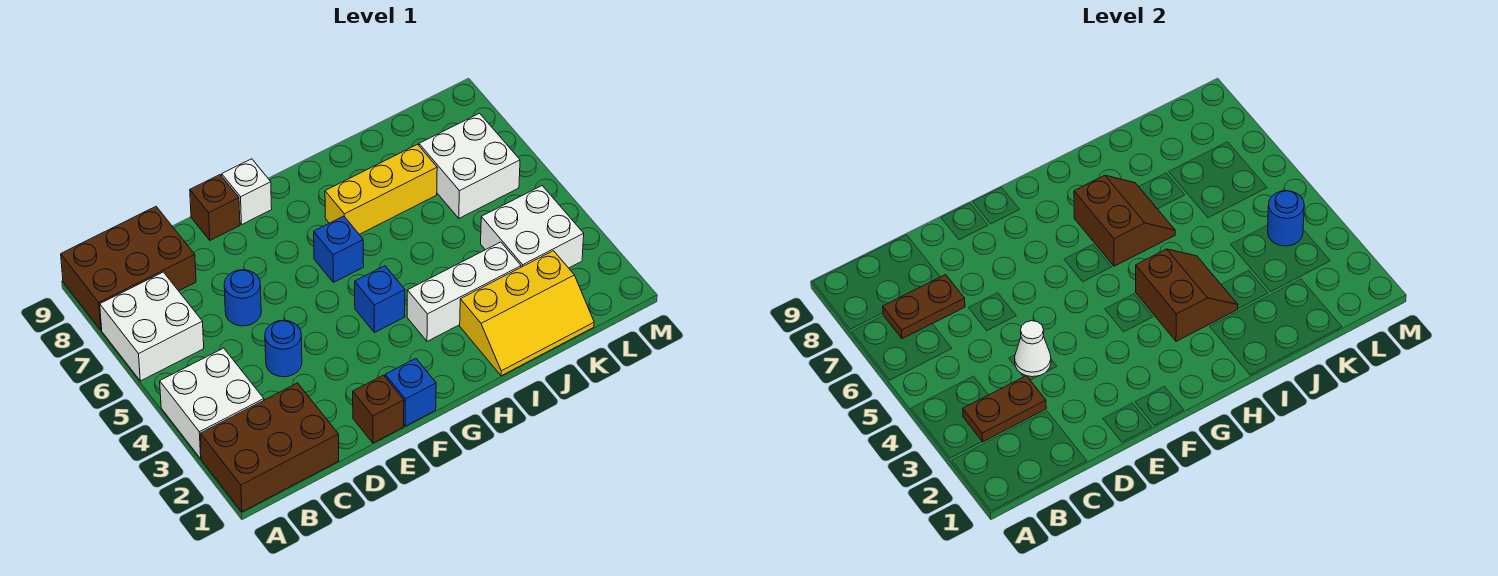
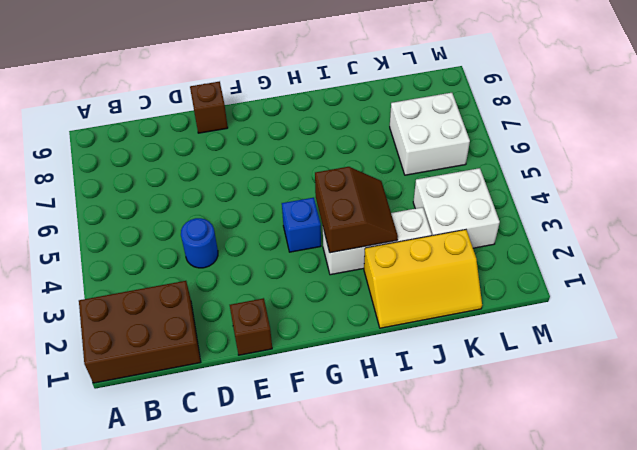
none -> white brick A3:B4 level 1
none -> white brick A6:B7 level 1
none -> brown brick A8:C9 level 1

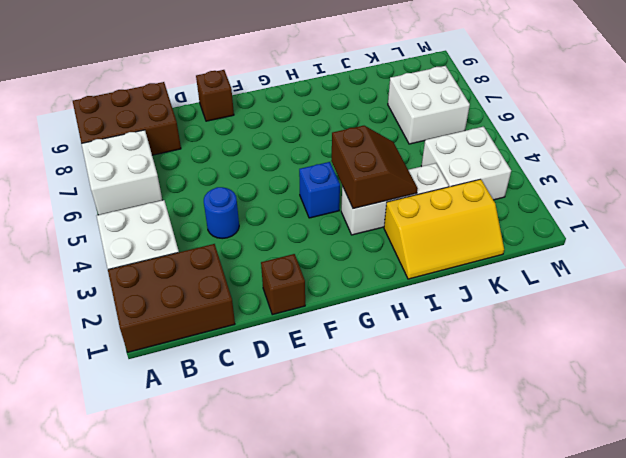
none -> blue round brick D6 level 1
none -> blue brick F1 level 1
none -> white brick F9 level 1

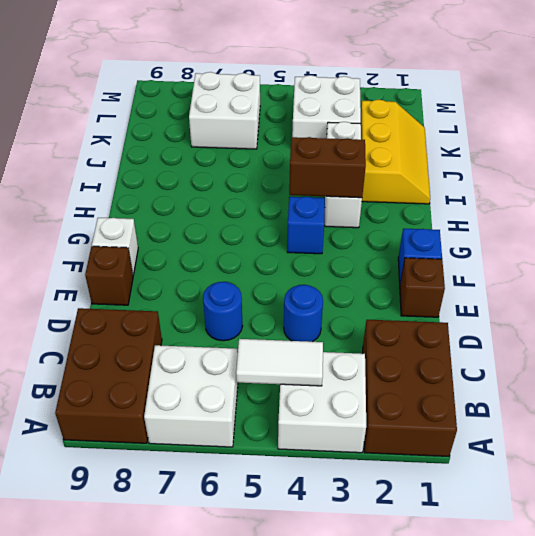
white tile B4:B5 level 2 -> none
none -> blue brick G6 level 1
none -> yellow brick H7:J7 level 1
none -> brown plate B3:C3 level 2

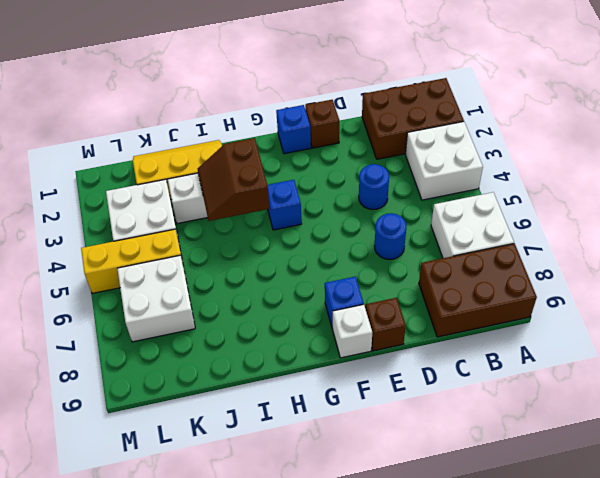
blue brick F8 level 1 -> blue brick G6 level 1
yellow brick K5:M5 level 1 -> yellow brick H7:J7 level 1
none -> brown plate B3:C3 level 2
none -> brown plate B7:C7 level 2
none -> white cone D4 level 2

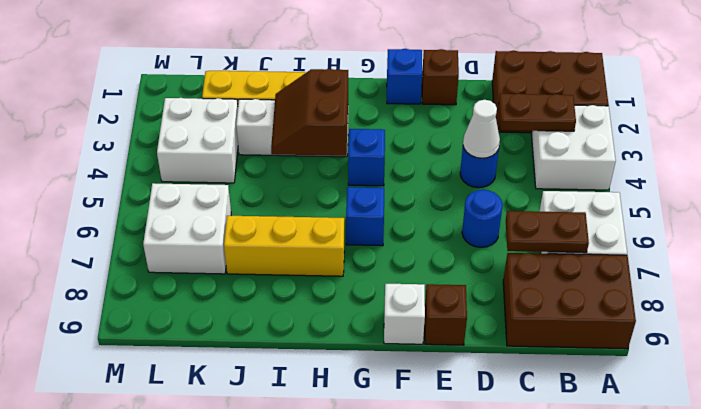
none -> brown slope H6:I7 level 2 top H
none -> blue round brick L4 level 2

